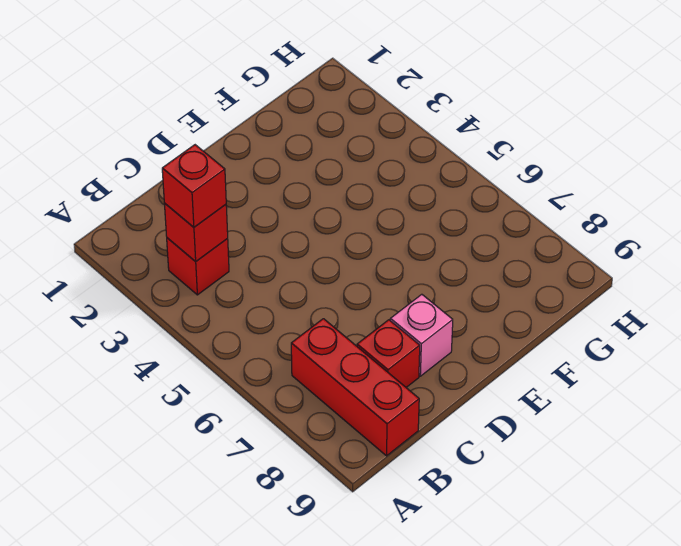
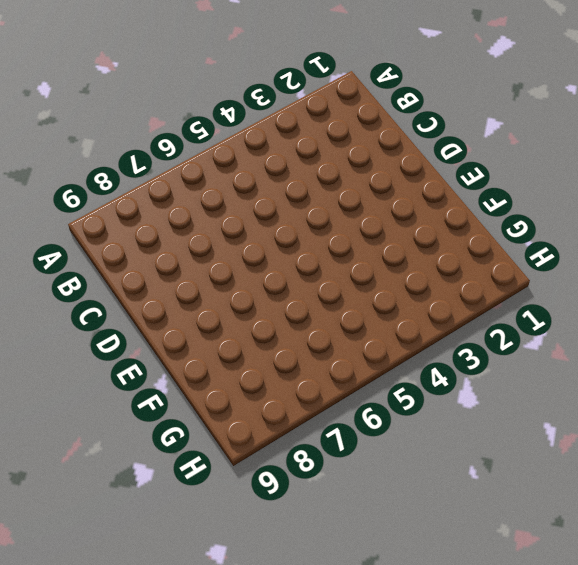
none -> red brick B3 level 1
none -> red brick B7:B9 level 1

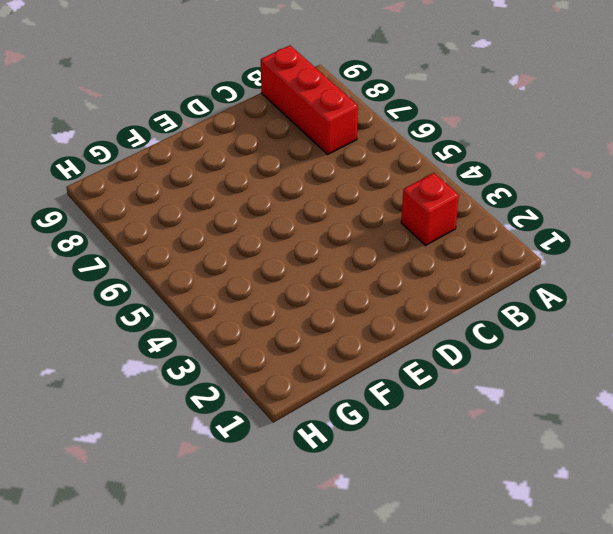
none -> red brick C8 level 1
none -> pink brick D8 level 1

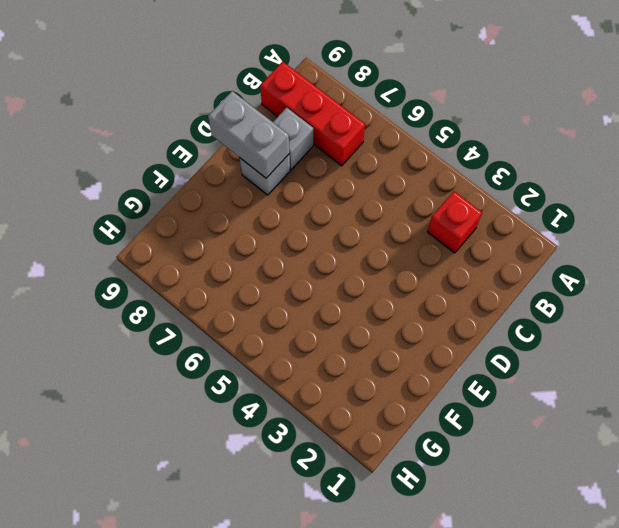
grey brick C8 level 1 -> red brick C8 level 1
grey brick D8 level 1 -> pink brick D8 level 1
grey brick D8:D9 level 2 -> none
none -> red brick B3 level 2
none -> red brick B3 level 3

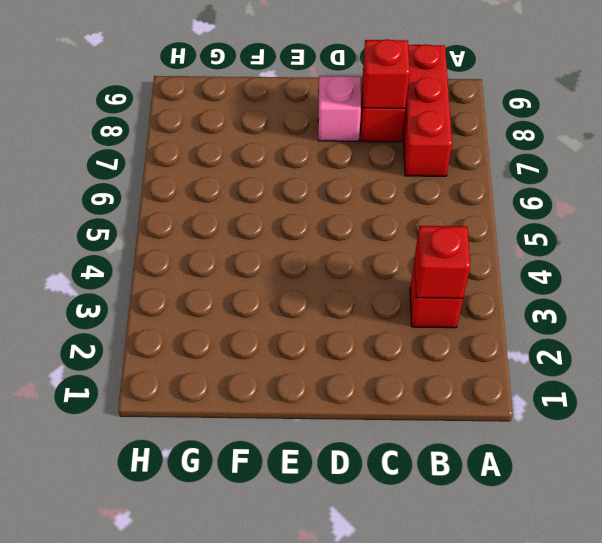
red brick C8 level 2 -> red brick B3 level 3

